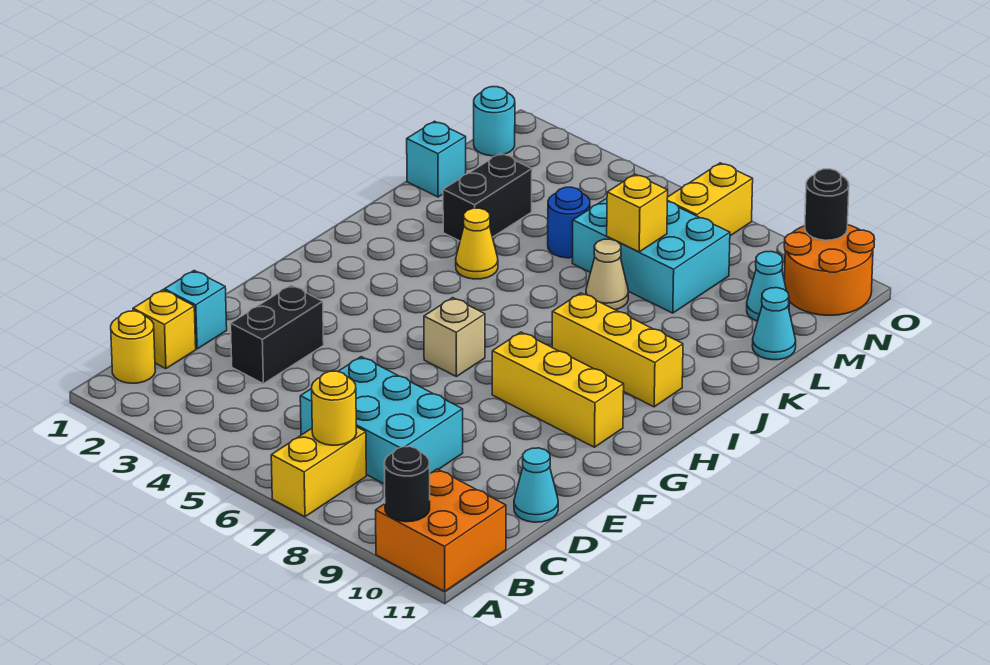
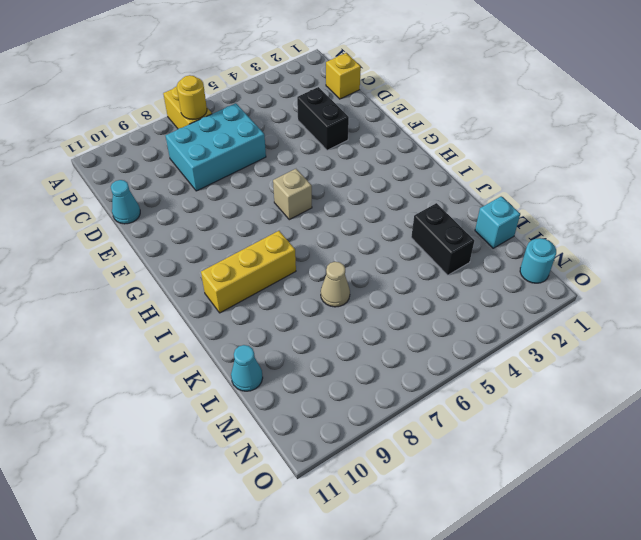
none -> orange brick A10:B11 level 1
none -> yellow round brick B1 level 1
none -> cyan brick D1 level 1

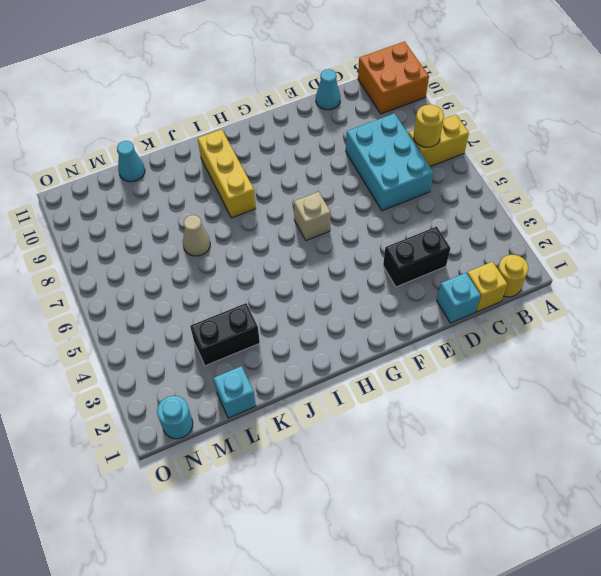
none -> yellow brick G8:G10 level 1
none -> yellow cone J4 level 1
none -> blue round brick L5 level 1

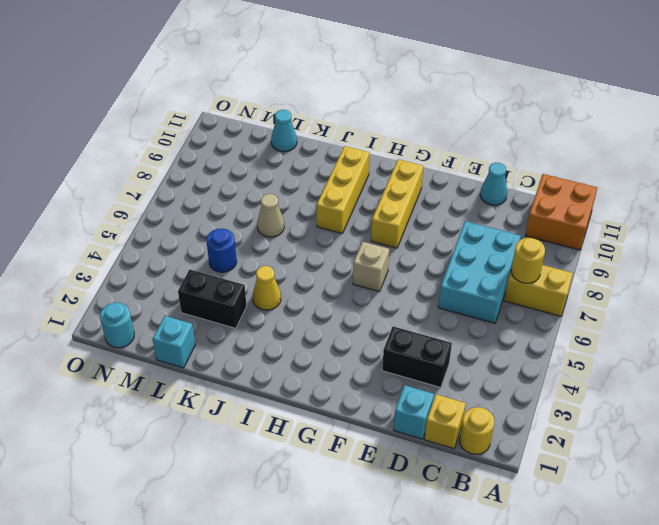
none -> cyan brick L6:M8 level 1
none -> cyan cone M10 level 1
none -> yellow brick N7:O7 level 1

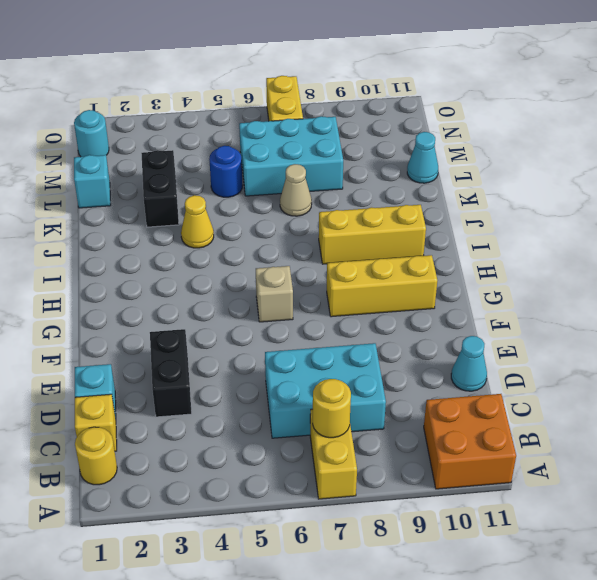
none -> cyan cone M10 level 1
none -> orange round brick N10:O11 level 1
none -> black round brick A10 level 2

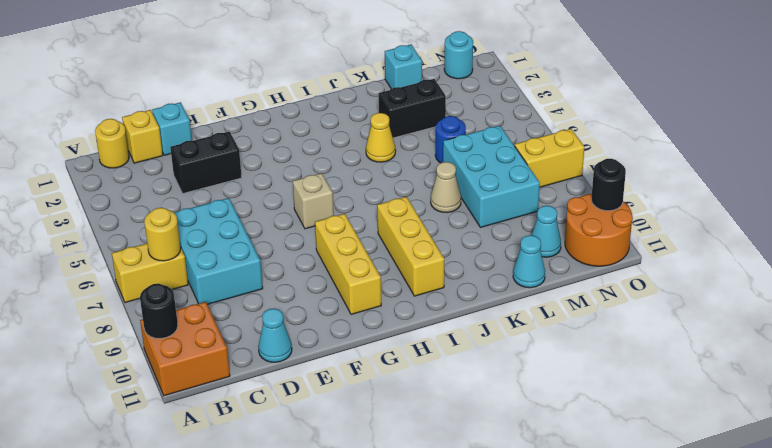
none -> yellow brick L7 level 2

